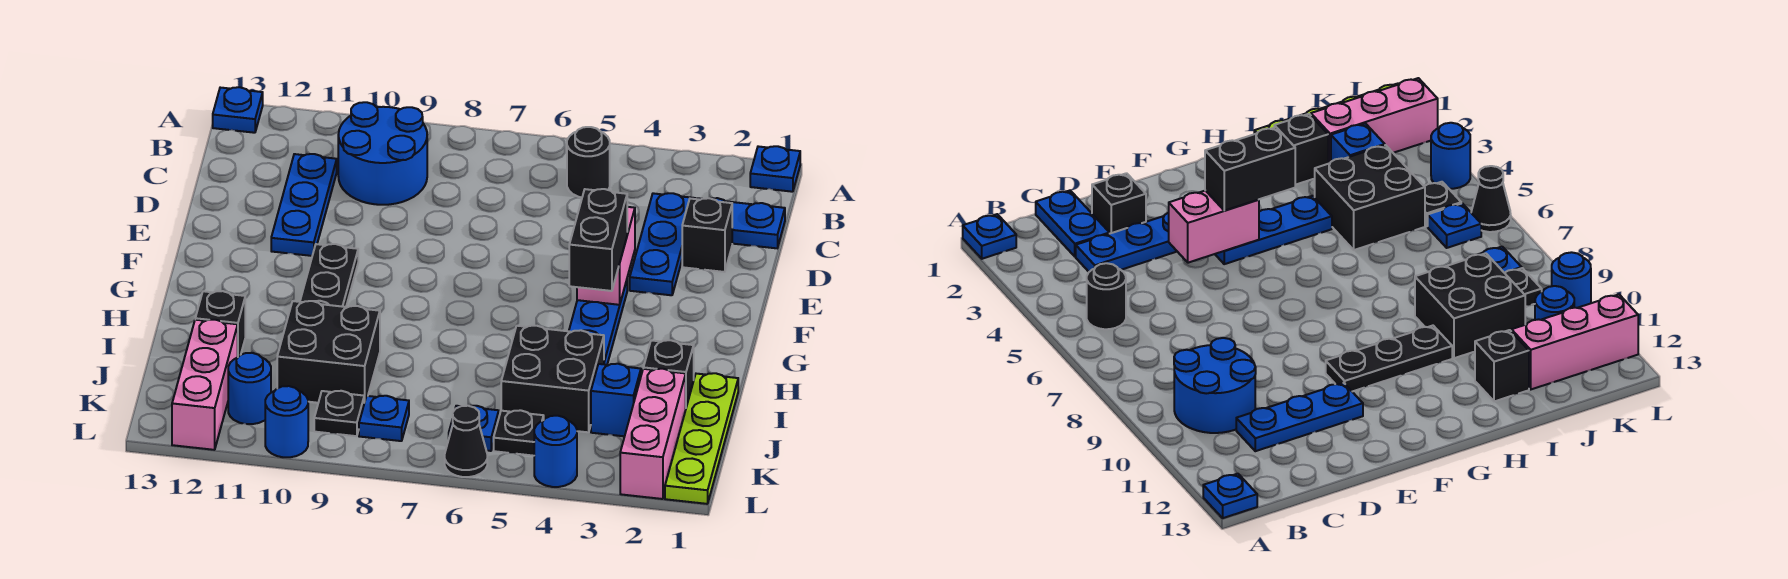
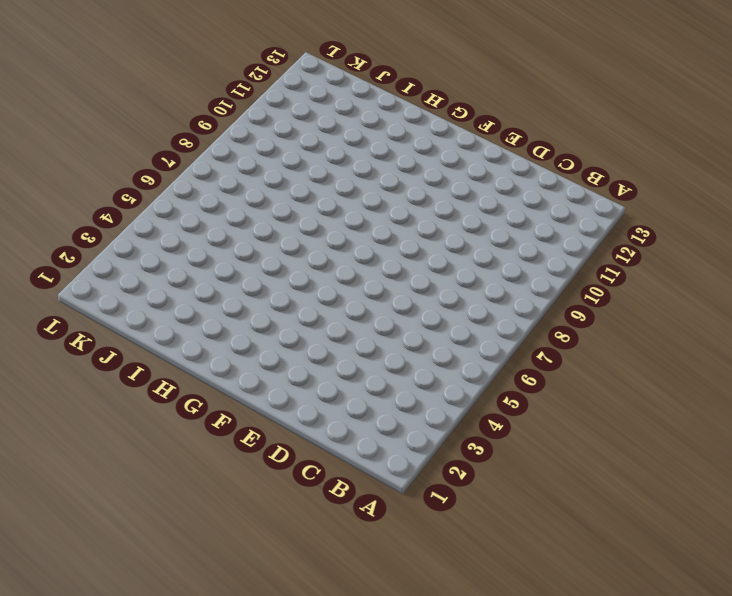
none -> blue plate A1 level 1
none -> blue plate A13 level 1
none -> black round brick B5 level 1

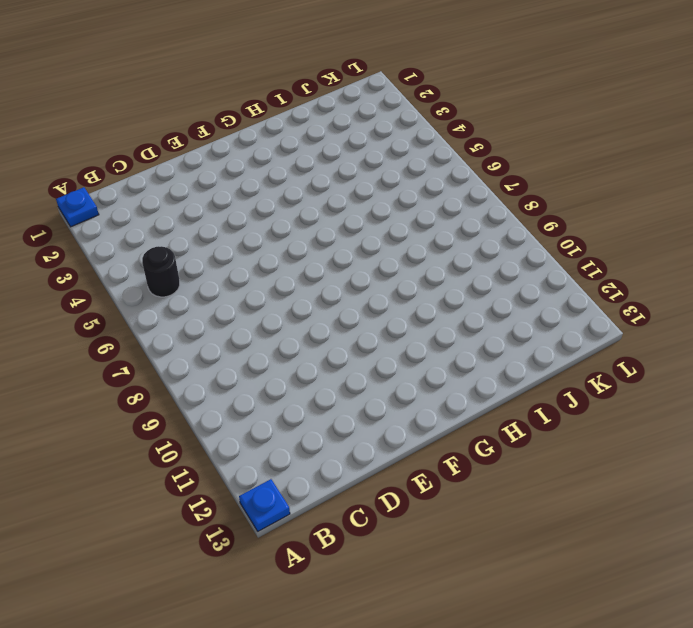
none -> blue round brick B9:C10 level 1
none -> blue plate C1:C2 level 1
none -> blue plate C3:E3 level 1

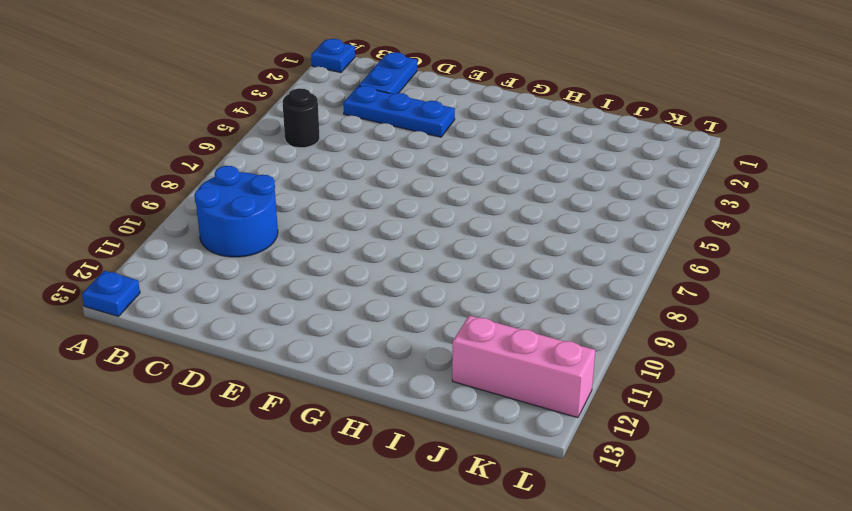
none -> blue plate C11:E11 level 1
none -> black brick D2 level 1
none -> blue plate F4:H4 level 1

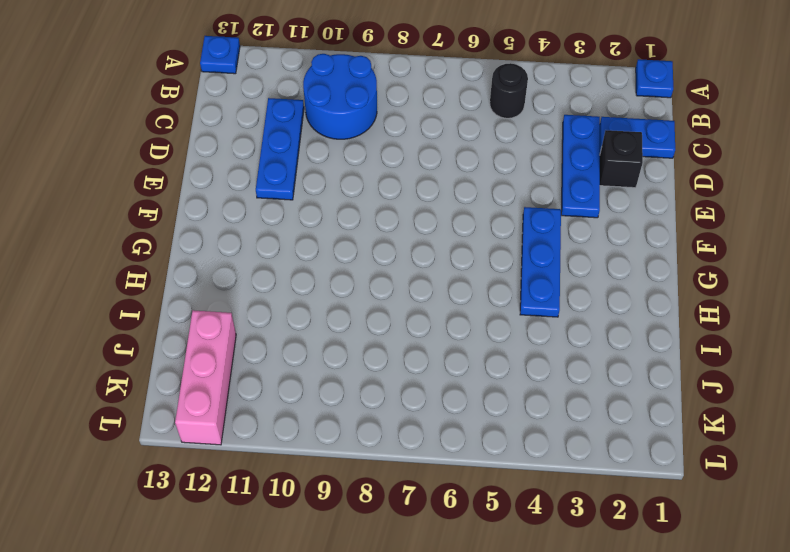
none -> black plate F10:H10 level 1
none -> lime plate I1:L1 level 1
none -> black brick I2 level 1

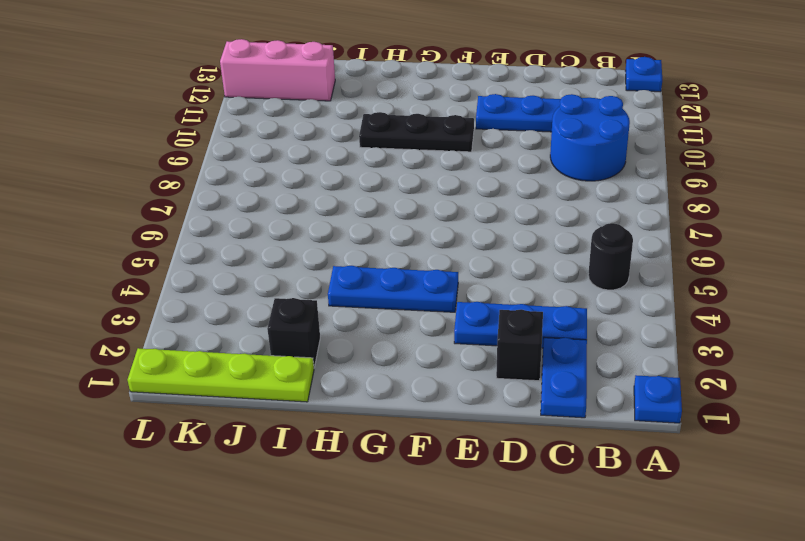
none -> black brick I4:J5 level 1
none -> black brick I9:J10 level 1
none -> black brick I12 level 1

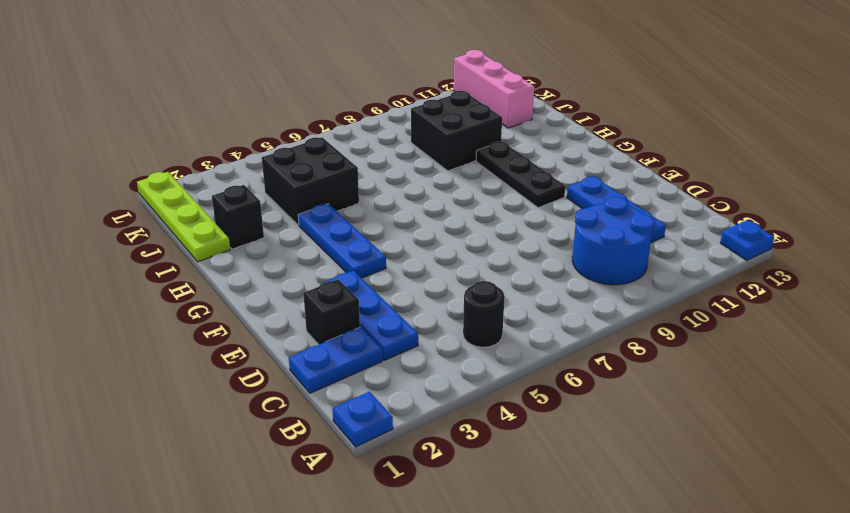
none -> black brick I12 level 1
none -> pink brick J2:L2 level 1
none -> blue brick J3 level 1

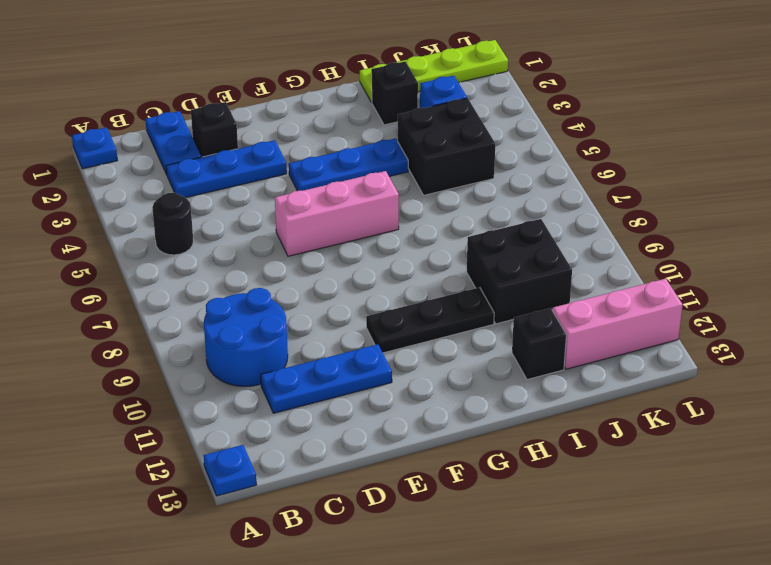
pink brick E6:G6 level 1 -> pink brick J2:L2 level 1
none -> black plate K5 level 1
none -> blue plate K6 level 1
none -> blue plate K8 level 1

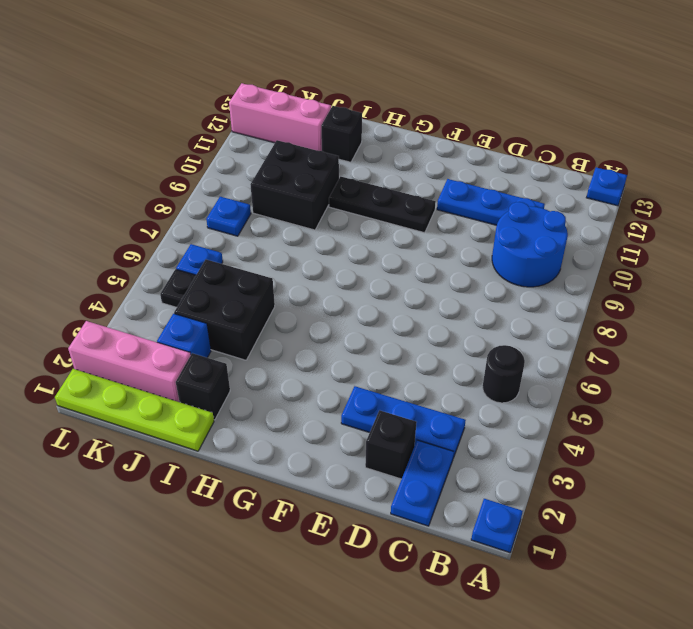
none -> blue plate F4:H4 level 1
none -> black plate K9 level 1
none -> blue round brick K11 level 1

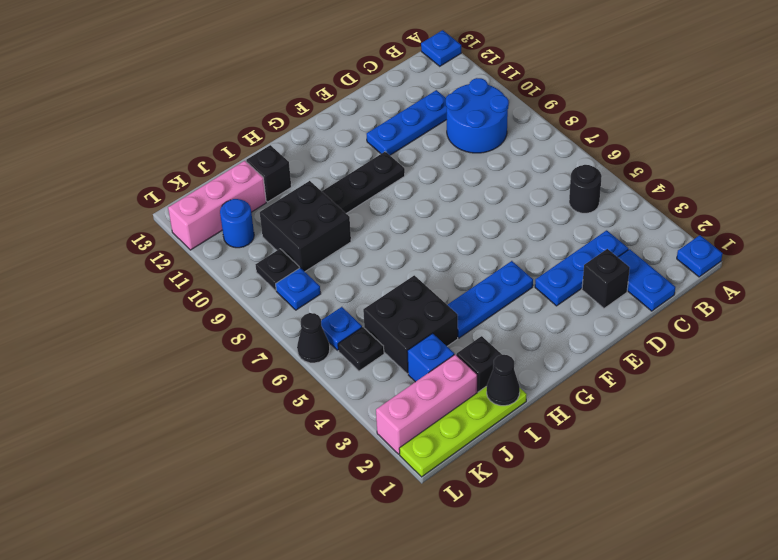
black cone I1 level 2 -> none
none -> blue round brick L4 level 1
none -> blue round brick L10 level 1
none -> pink brick E4:F4 level 2

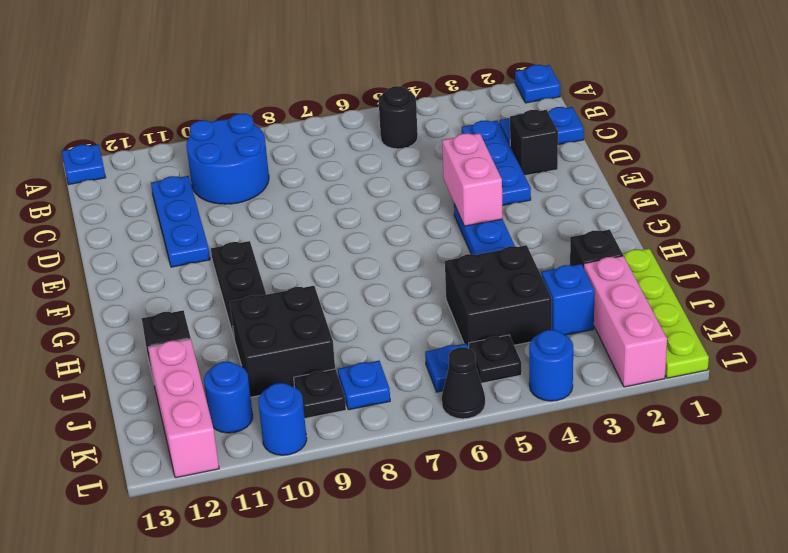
none -> black brick F4:G4 level 3

